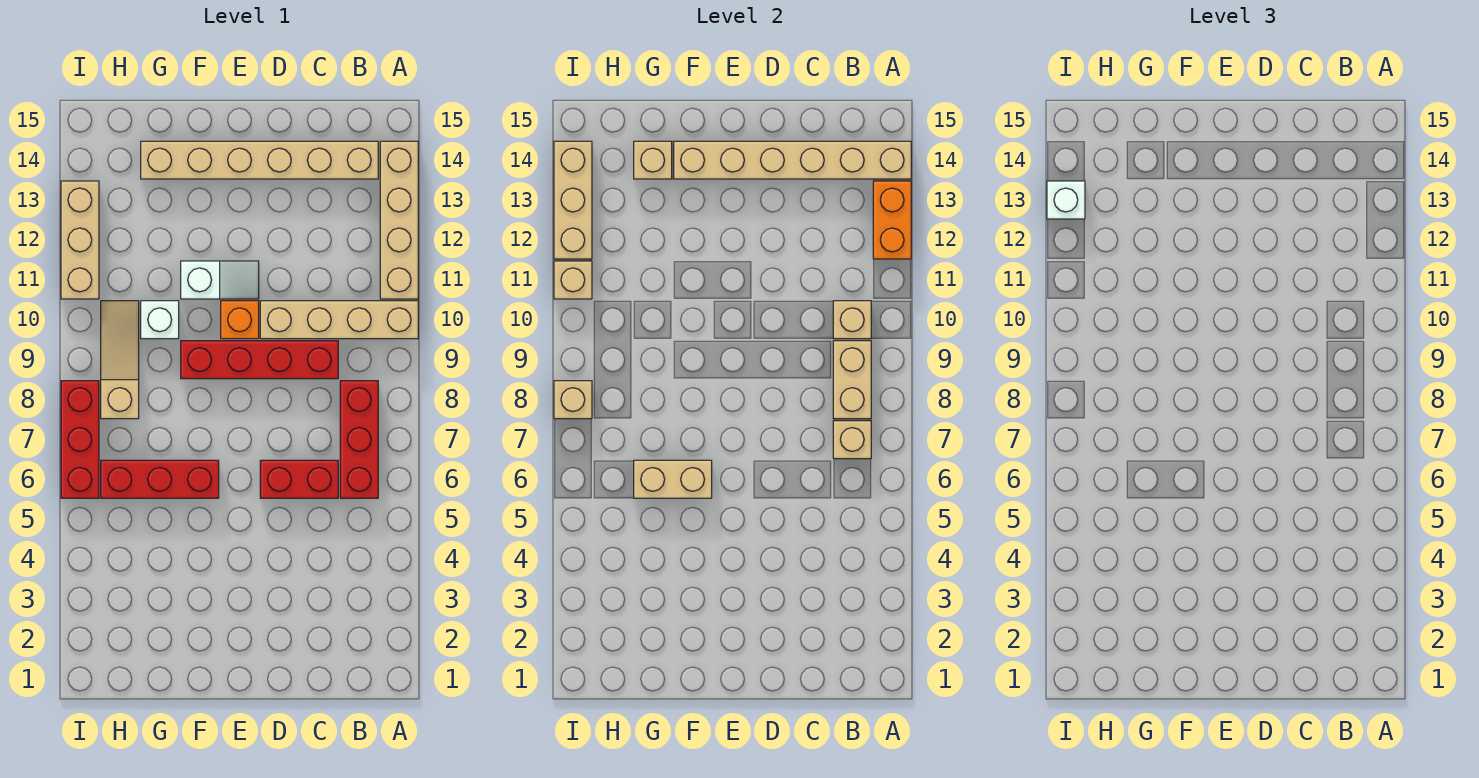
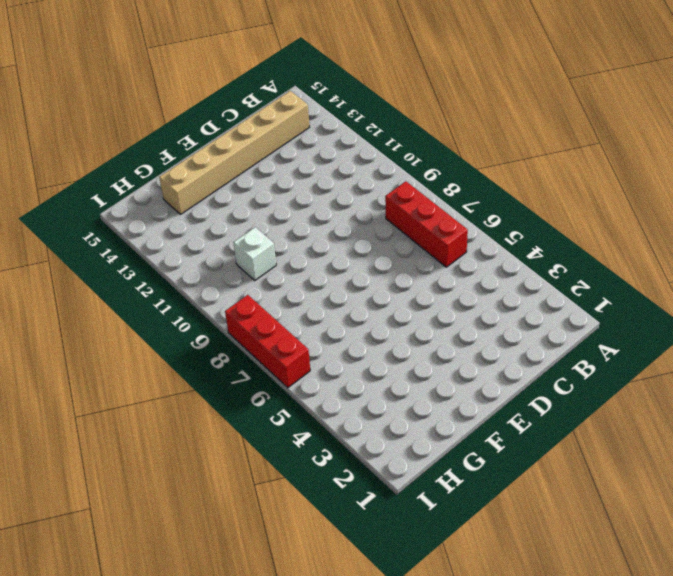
none -> tan brick A10:D10 level 1
none -> tan brick A11:A14 level 1
none -> red brick C6:D6 level 1

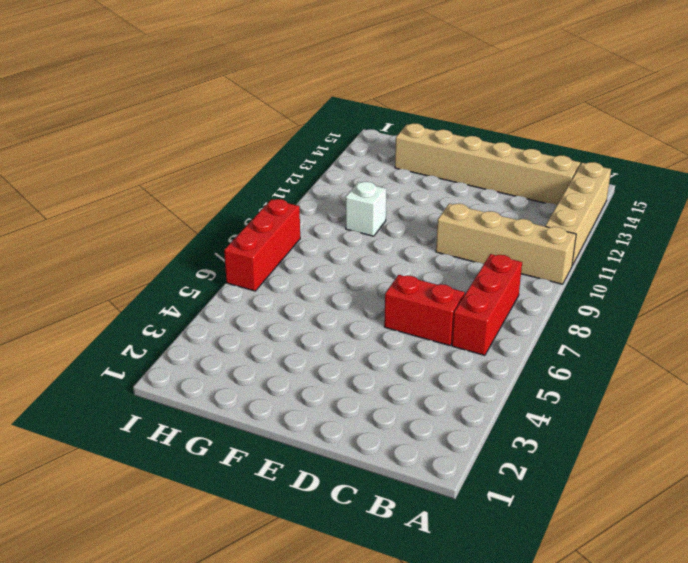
none -> red brick C9:F9 level 1
none -> orange brick E10 level 1
none -> white slope E11:F11 level 1 top F

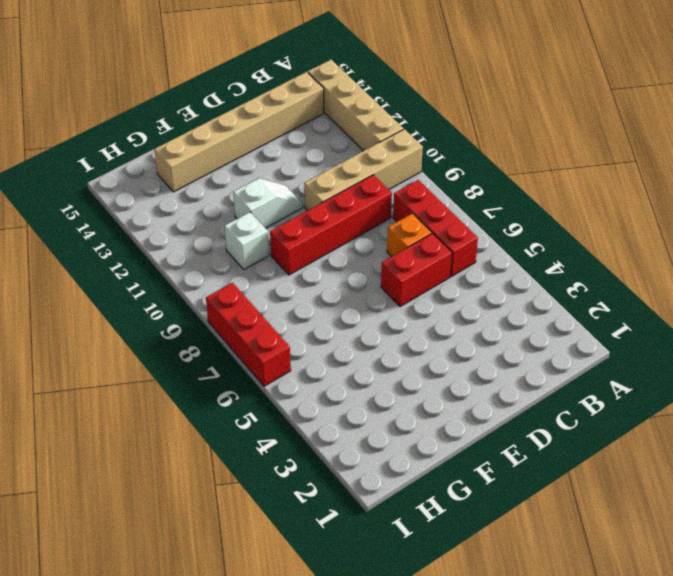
orange brick C7 level 1 -> orange brick E10 level 1
none -> red brick F6:H6 level 1
none -> tan slope H8:H10 level 1 top 8
none -> tan brick I11:I13 level 1

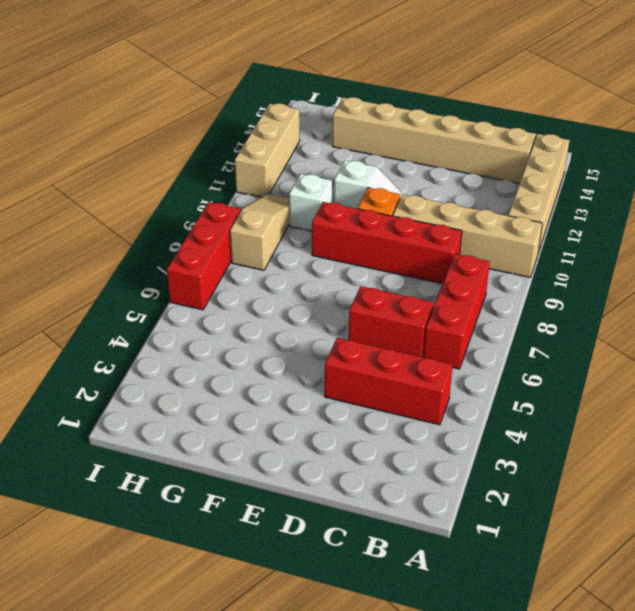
red brick B4:D4 level 1 -> red brick F6:H6 level 1
none -> orange brick A12:A13 level 2
none -> tan brick A14:F14 level 2
none -> tan brick B7 level 2

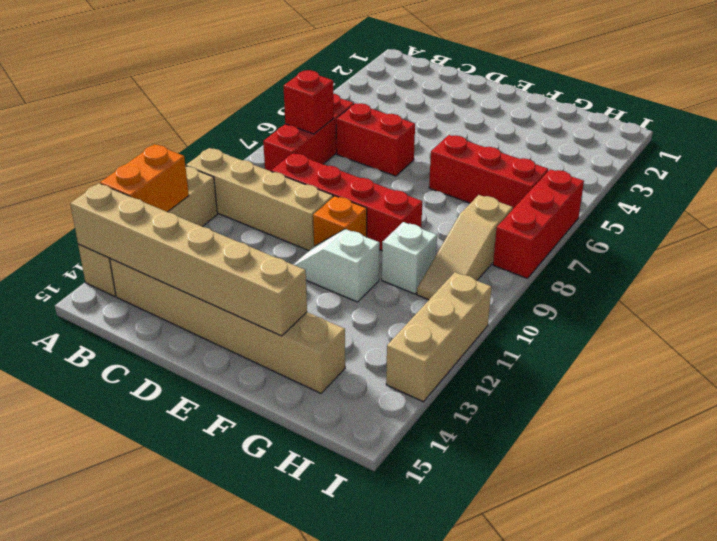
red brick B7 level 2 -> tan brick B7 level 2
none -> tan brick B8:B9 level 2
none -> tan brick B10 level 2
none -> tan brick F6:G6 level 2

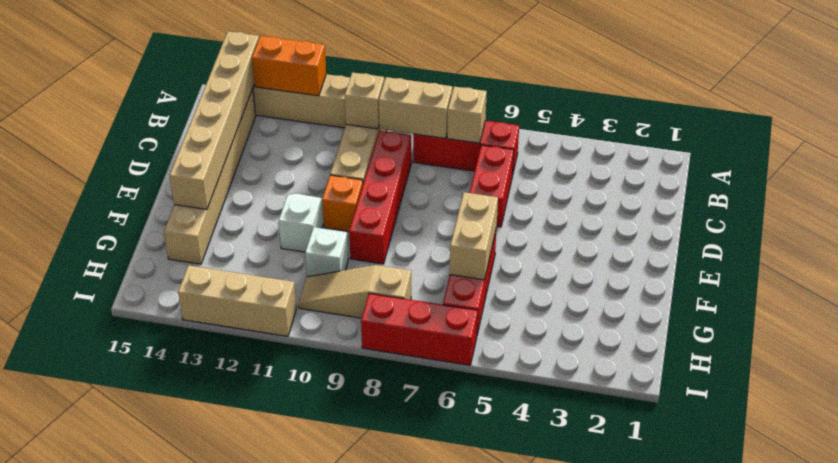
none -> tan brick G14 level 2
none -> tan brick I8 level 2
none -> tan brick I11 level 2

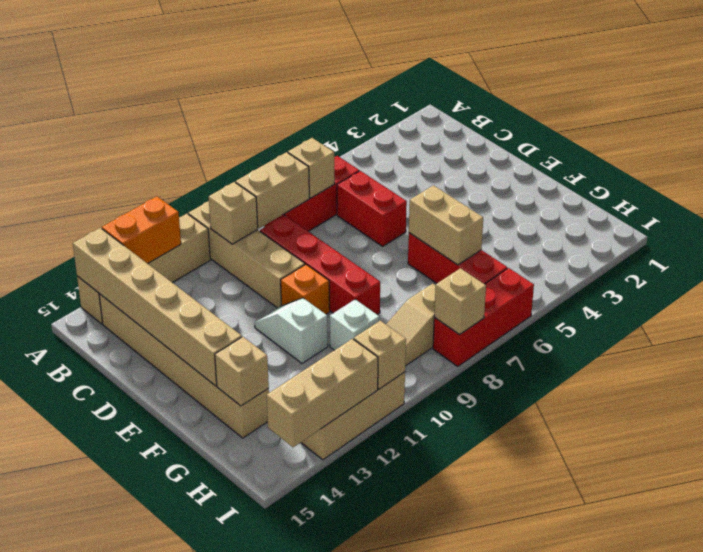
none -> white brick I13 level 3

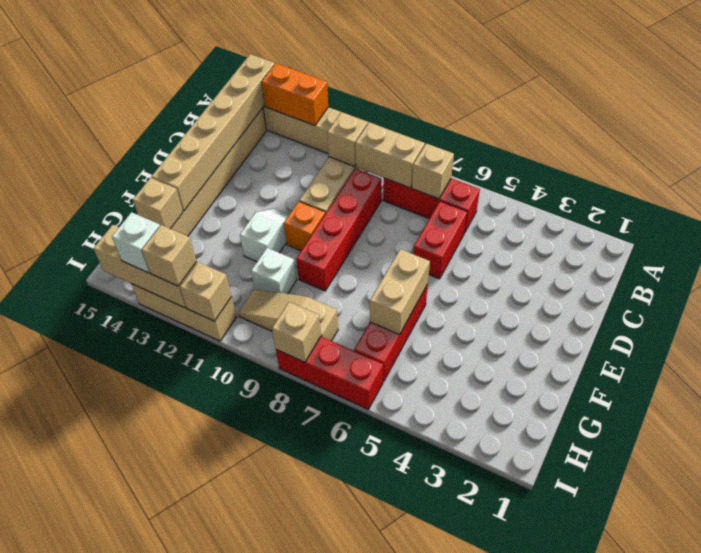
tan brick I12 level 3 -> none

